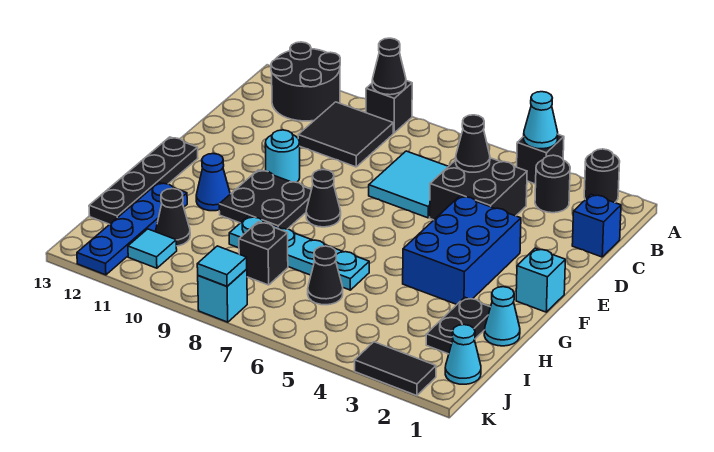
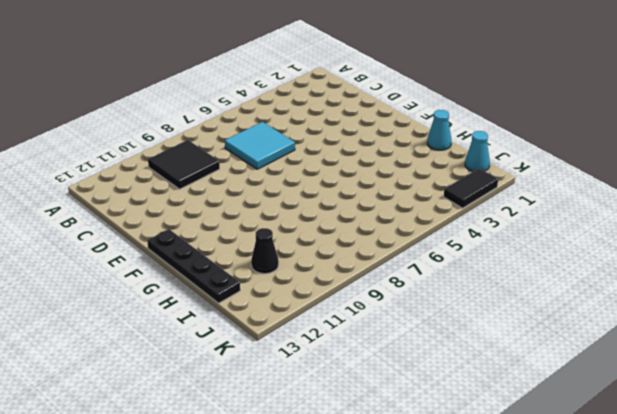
none -> black round brick A2 level 1
none -> black brick A4 level 1
none -> black brick A9 level 1
none -> black round brick A11:B12 level 1

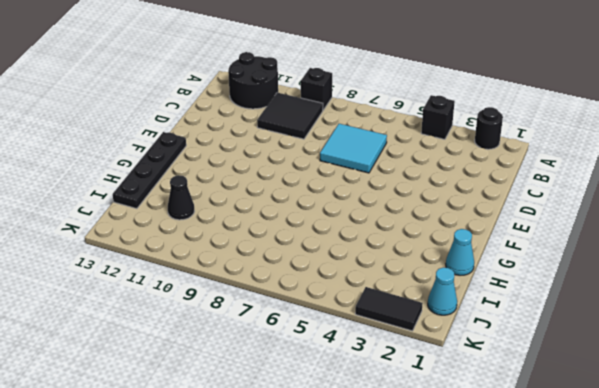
none -> black round brick B3 level 1
none -> blue brick C1 level 1
none -> black brick C4:D5 level 1
none -> blue brick E3:G4 level 1

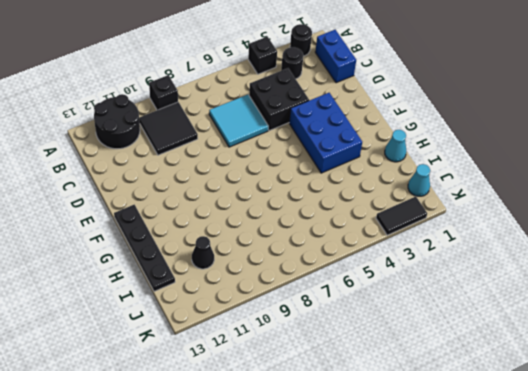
blue brick B1:C1 level 1 -> blue brick C1 level 1
none -> cyan round brick E10 level 1
none -> cyan brick F1 level 1
none -> black cone F8 level 1
none -> black plate F9:G10 level 1

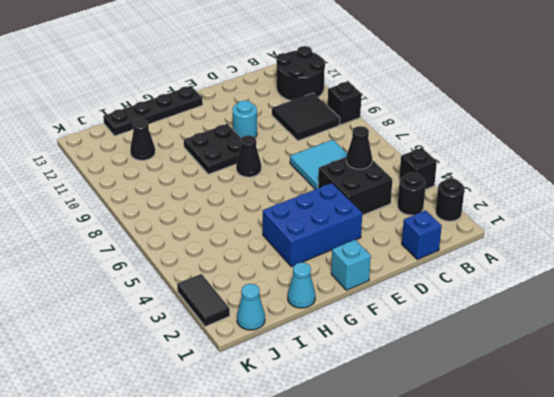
none -> blue cone G11 level 1
none -> black plate H2:I2 level 1
none -> cyan plate H6:H9 level 1
none -> blue plate H12:K12 level 1

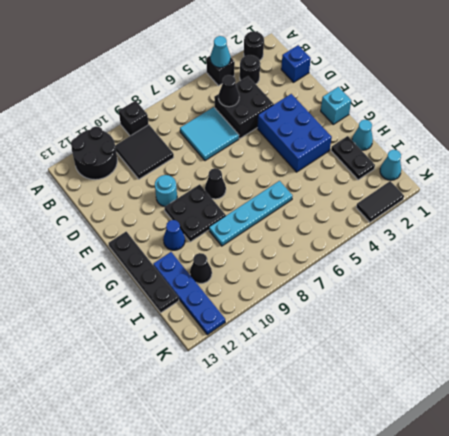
none -> black cone I6 level 1
none -> black brick I8 level 1
none -> cyan tile J11 level 1
none -> cyan brick K8 level 1

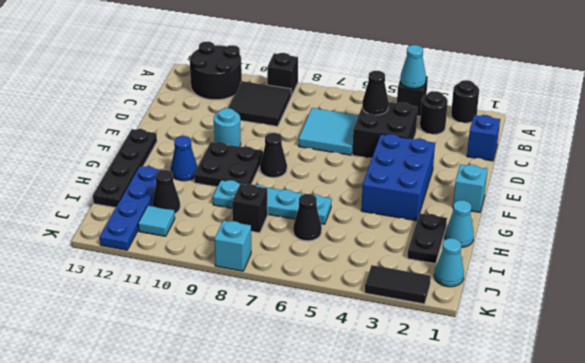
none -> black cone A9 level 2
none -> cyan tile K8 level 2

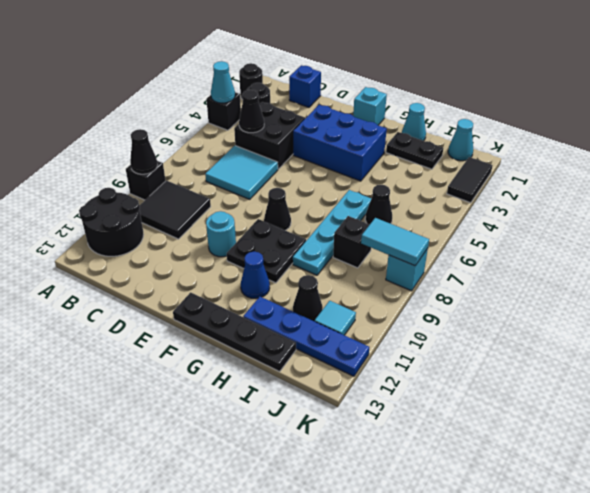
cyan tile J8:K8 level 2 -> cyan tile K8 level 2

